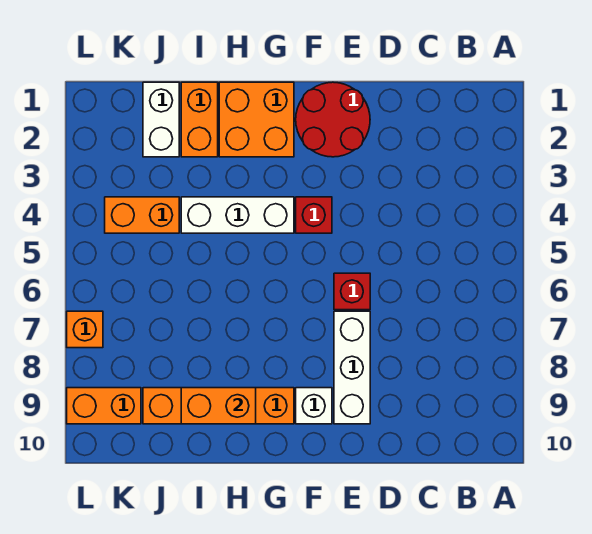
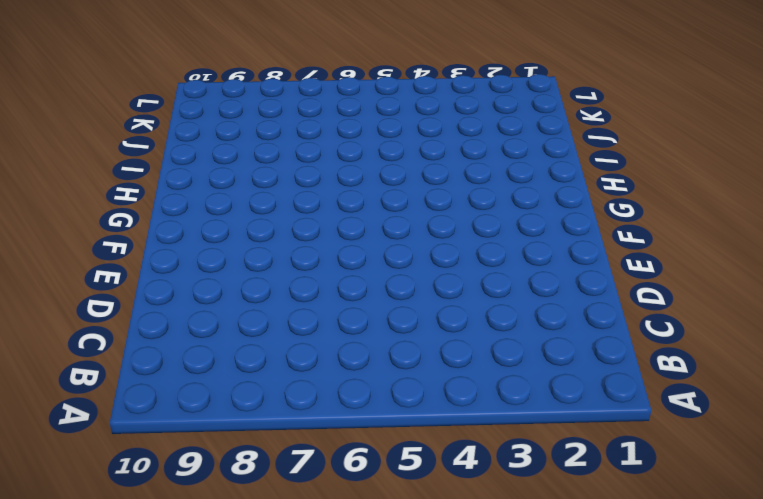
none -> red round brick E1:F2 level 1
none -> red brick E6 level 1
none -> white brick E7:E9 level 1

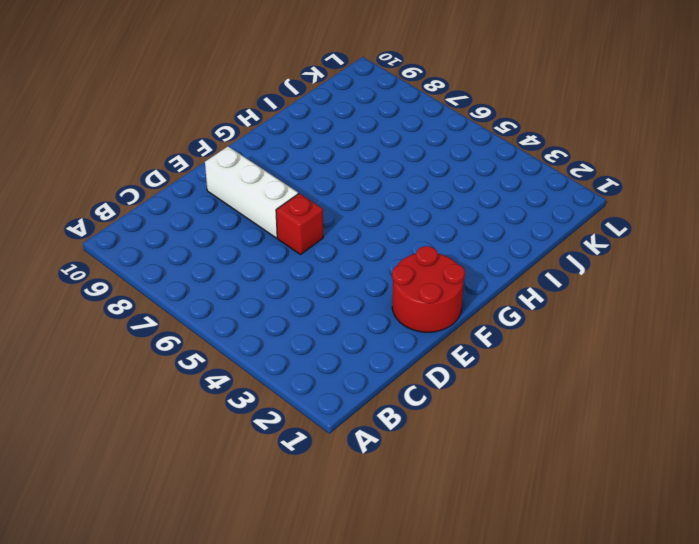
none -> red brick F4 level 1
none -> white brick F9 level 1
none -> orange brick G1:H2 level 1

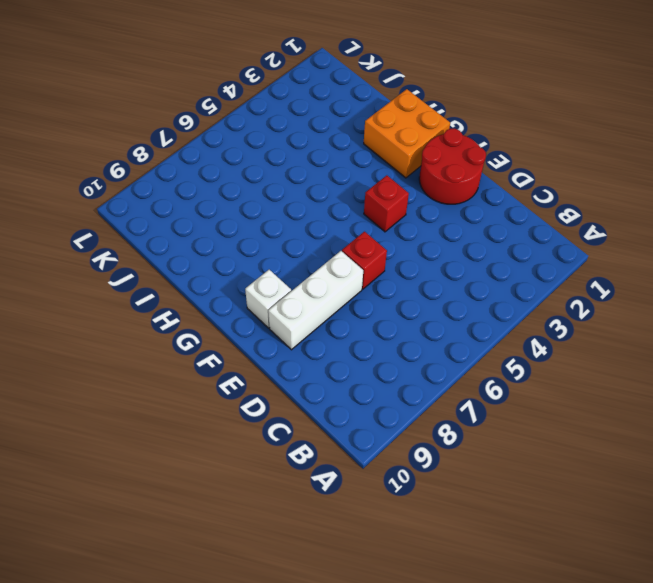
none -> white brick G4:I4 level 1
none -> orange brick G9:J9 level 1
none -> orange brick I1:I2 level 1

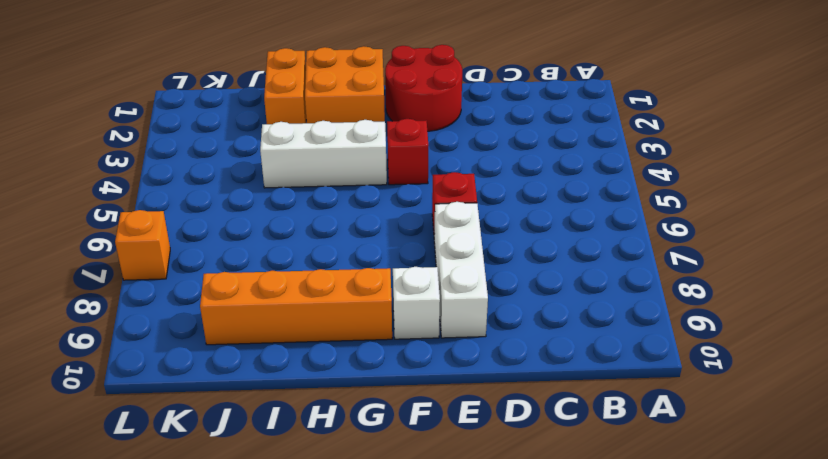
none -> white brick J1:J2 level 1
none -> orange brick J4:K4 level 1
none -> orange brick K9:L9 level 1

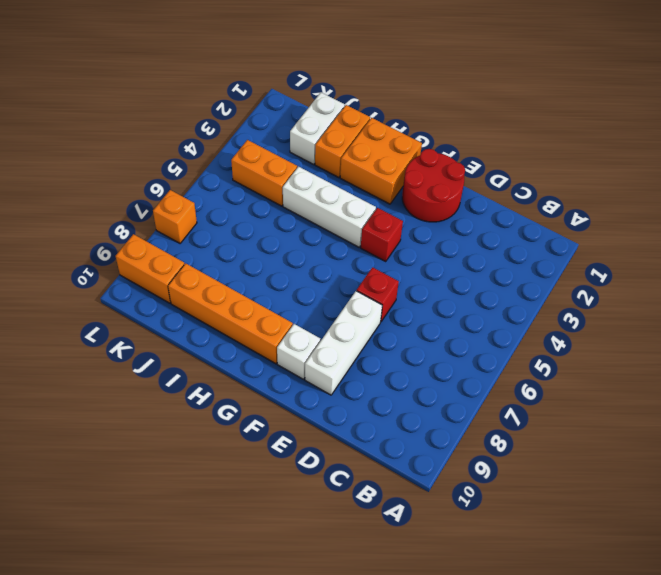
none -> orange brick H9:I9 level 2

